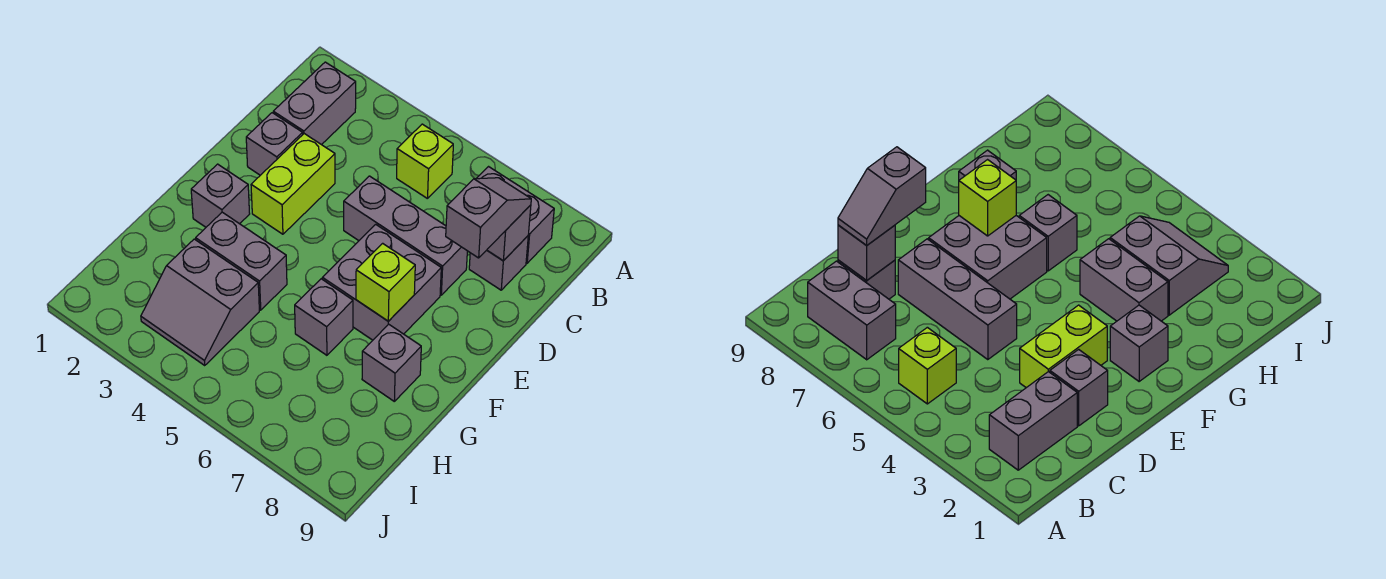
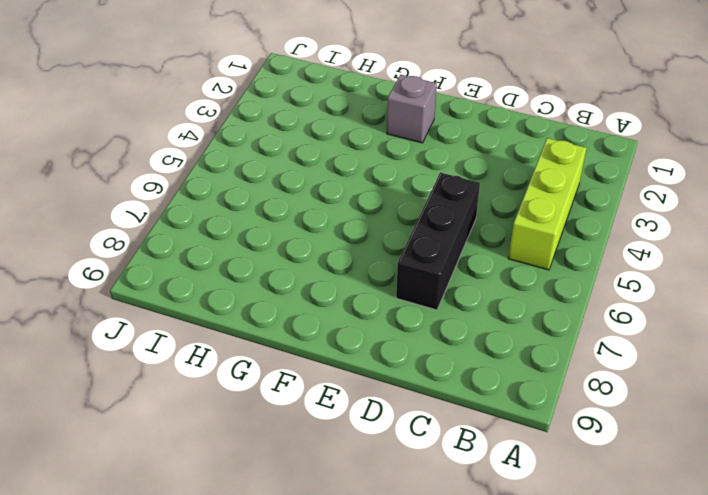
lime brick B3:B5 level 1 -> lime brick B5 level 1
black brick D5:D7 level 1 -> grey brick D5:D7 level 1
none -> grey brick B2:C2 level 1
none -> grey brick B7:B8 level 1
none -> grey brick C8 level 1

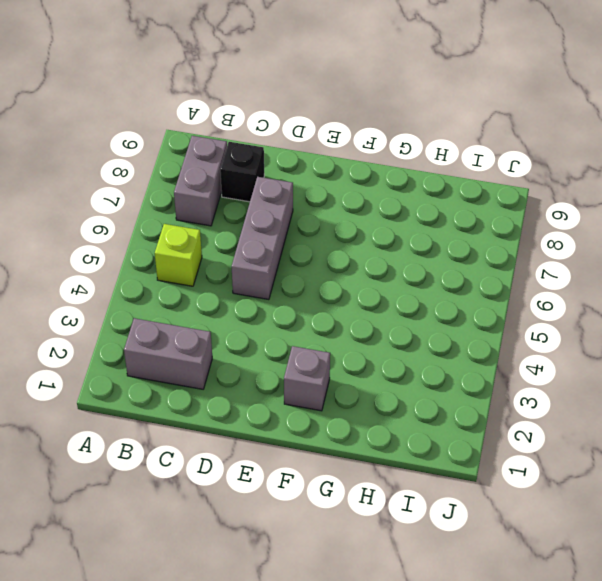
black brick C8 level 1 -> grey brick C8 level 1
none -> grey brick D2 level 1
none -> lime brick D3:E3 level 1
none -> grey brick E6:F7 level 1

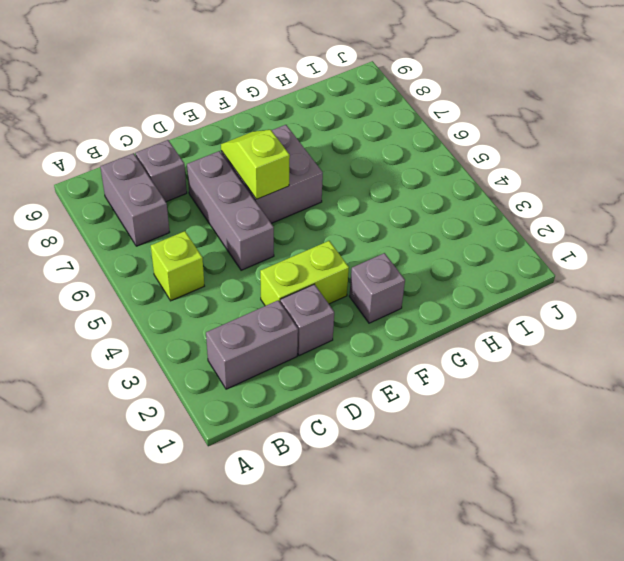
lime slope E6:E7 level 2 top 6 -> none
none -> grey brick G3:G4 level 1
none -> grey brick G6 level 1
none -> grey brick G8 level 1

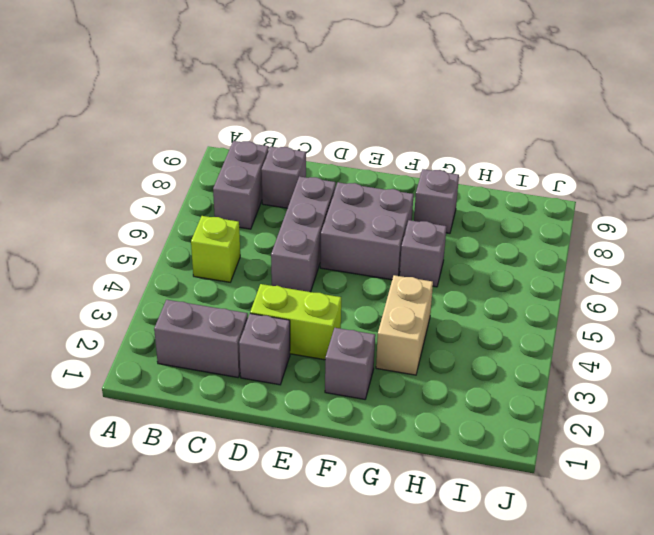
tan brick G3:G4 level 1 -> grey brick G3:G4 level 1
none -> grey slope H3:I4 level 1 top H
none -> grey brick C8 level 2
none -> lime brick F7 level 2

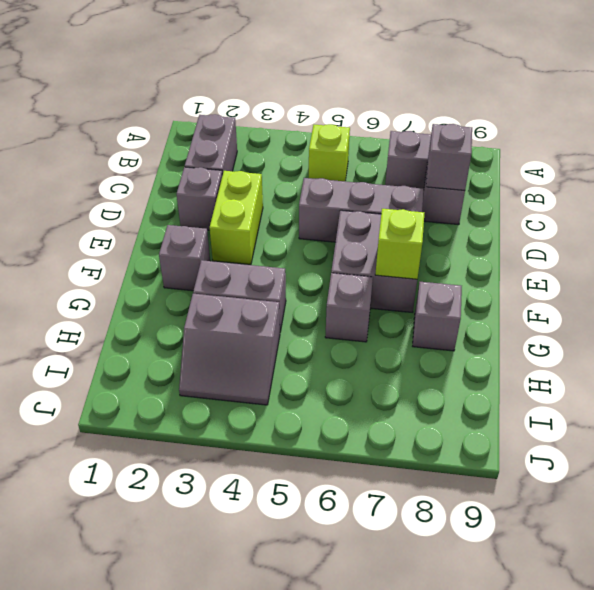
none -> grey slope C8:D8 level 3 top D

